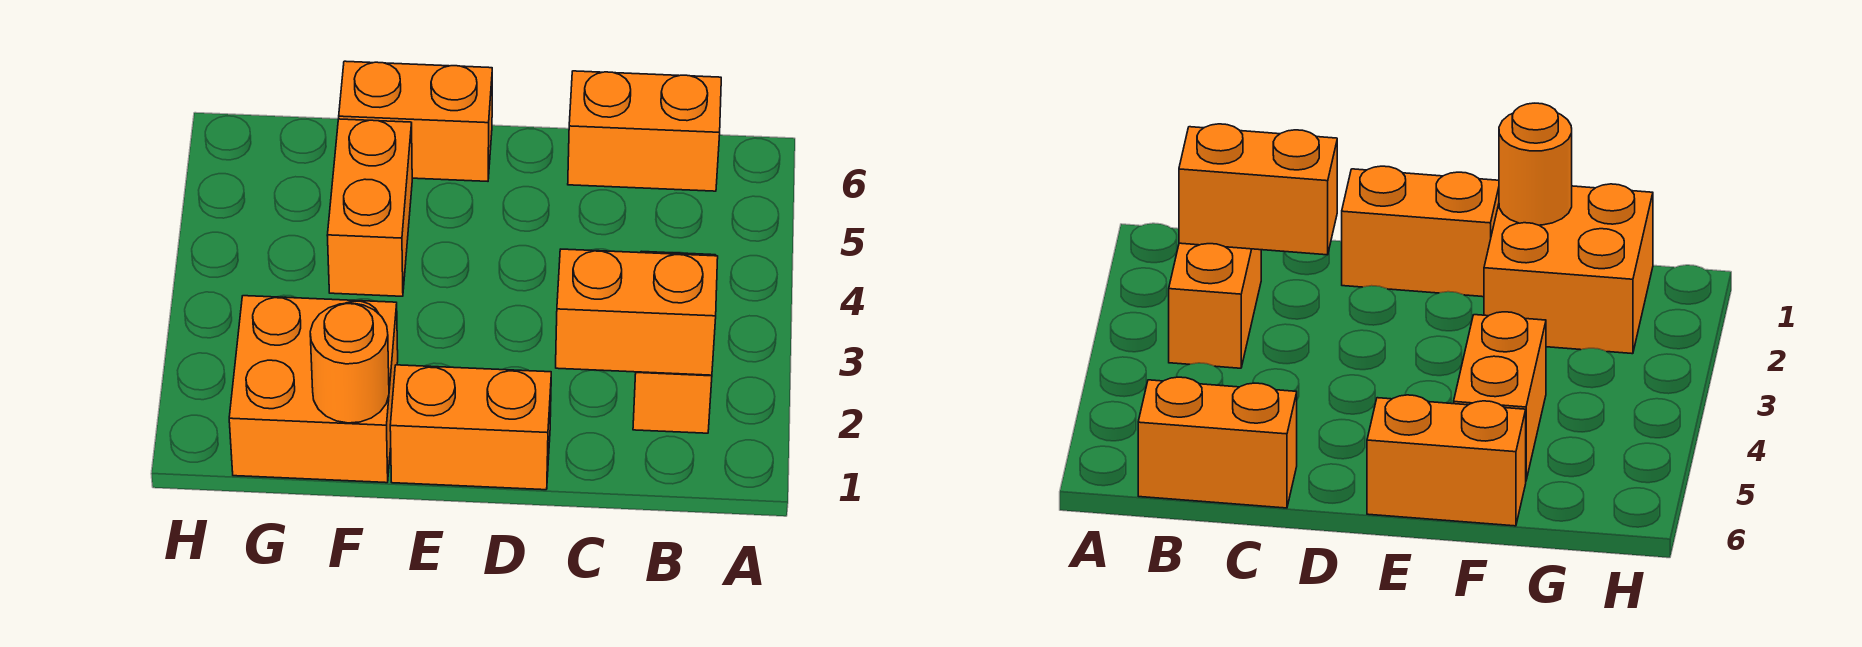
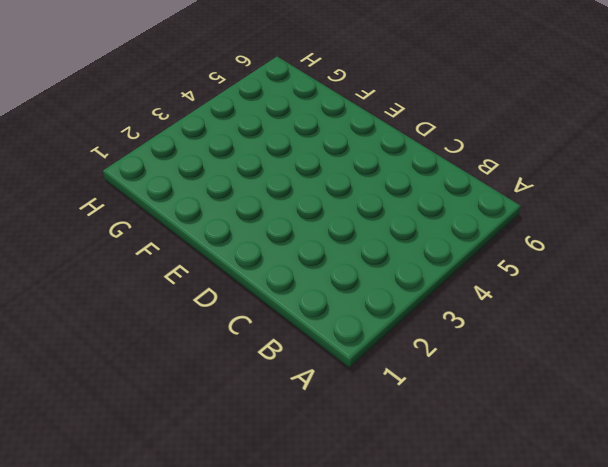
none -> orange brick B2:B3 level 1
none -> orange brick B6:C6 level 1

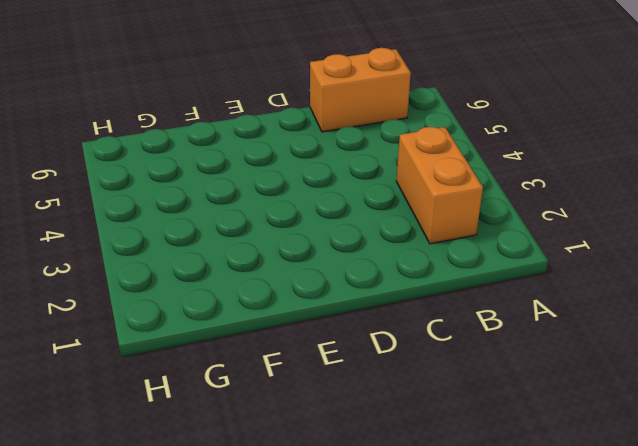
none -> orange brick D1:E1 level 1
none -> orange brick E6:F6 level 1

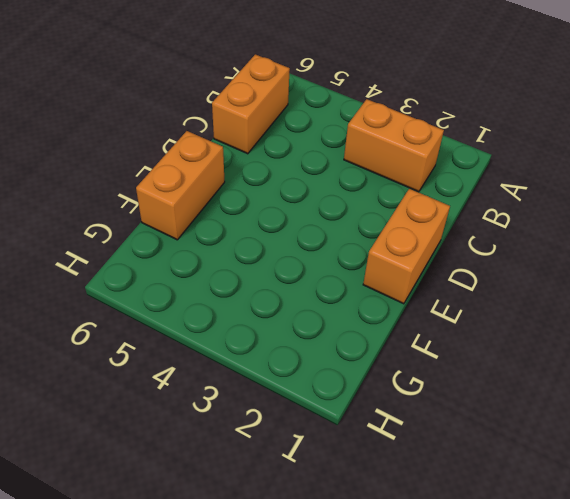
none -> orange brick F1:G2 level 1
none -> orange brick F4:F5 level 1

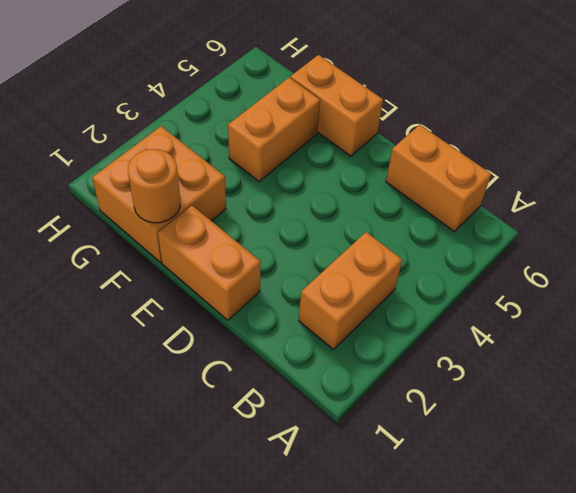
none -> orange brick B2:C2 level 2

